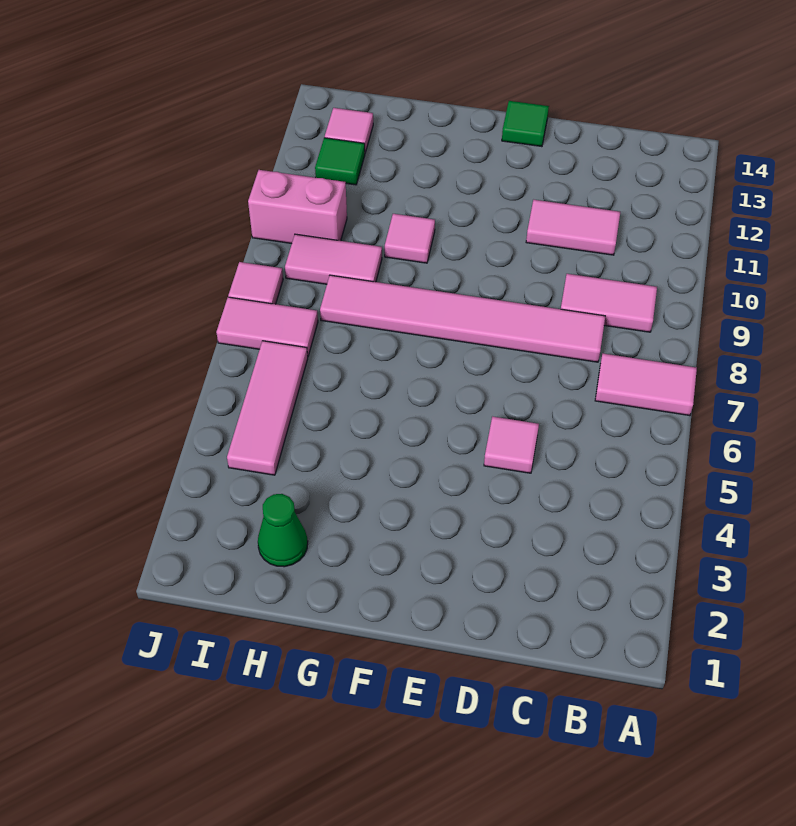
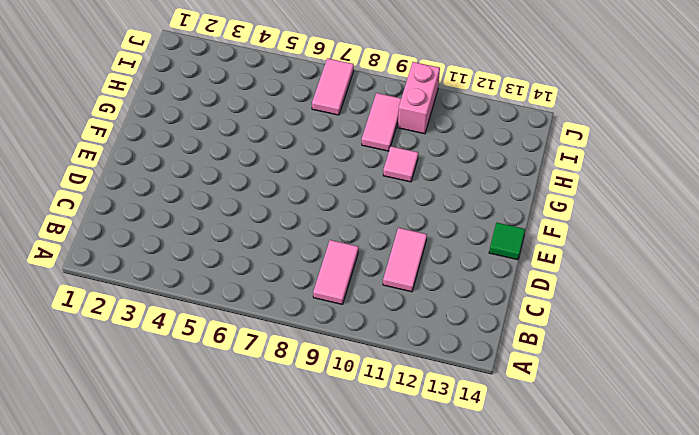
none -> pink tile A7:B7 level 1
none -> pink tile C8:H8 level 1
none -> pink tile D5 level 1

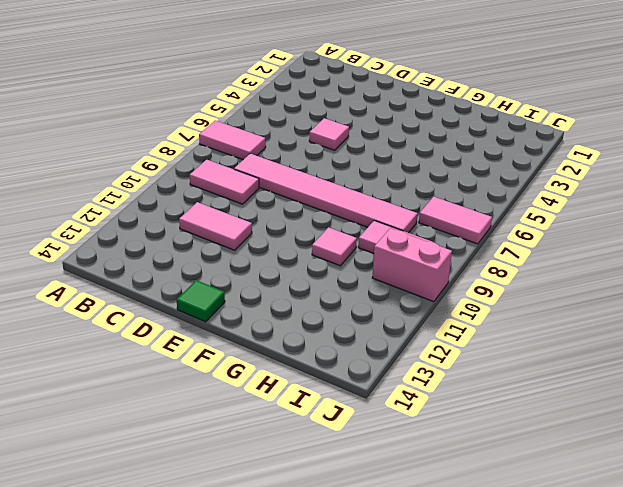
none -> green cone H2 level 1
none -> pink tile I4:I6 level 1
none -> green tile I12 level 1

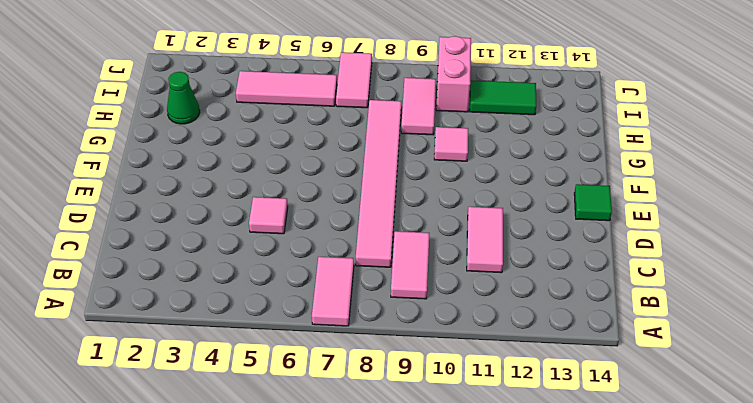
green tile I11:I12 level 1 -> green tile I12 level 1
none -> pink tile I13 level 1
none -> pink tile J8 level 1

